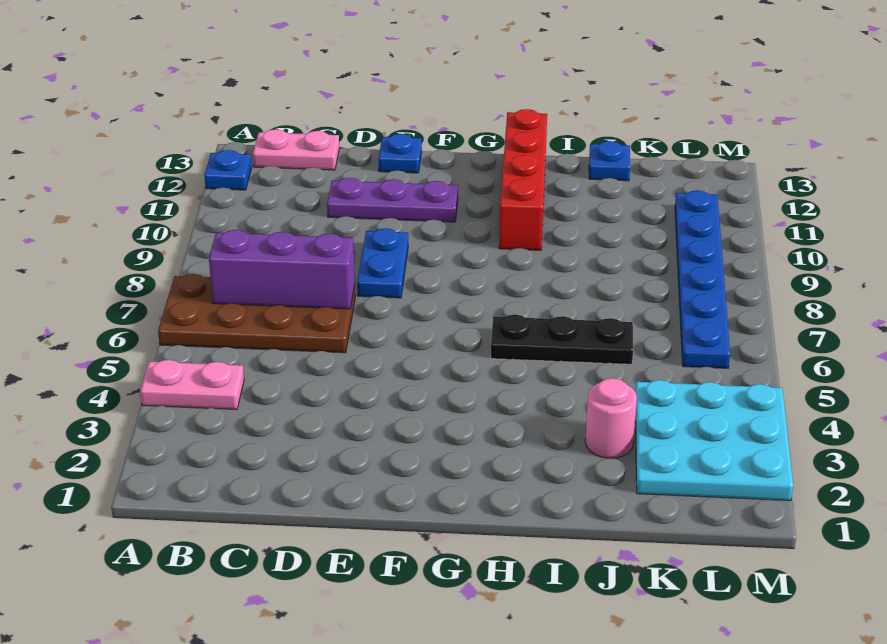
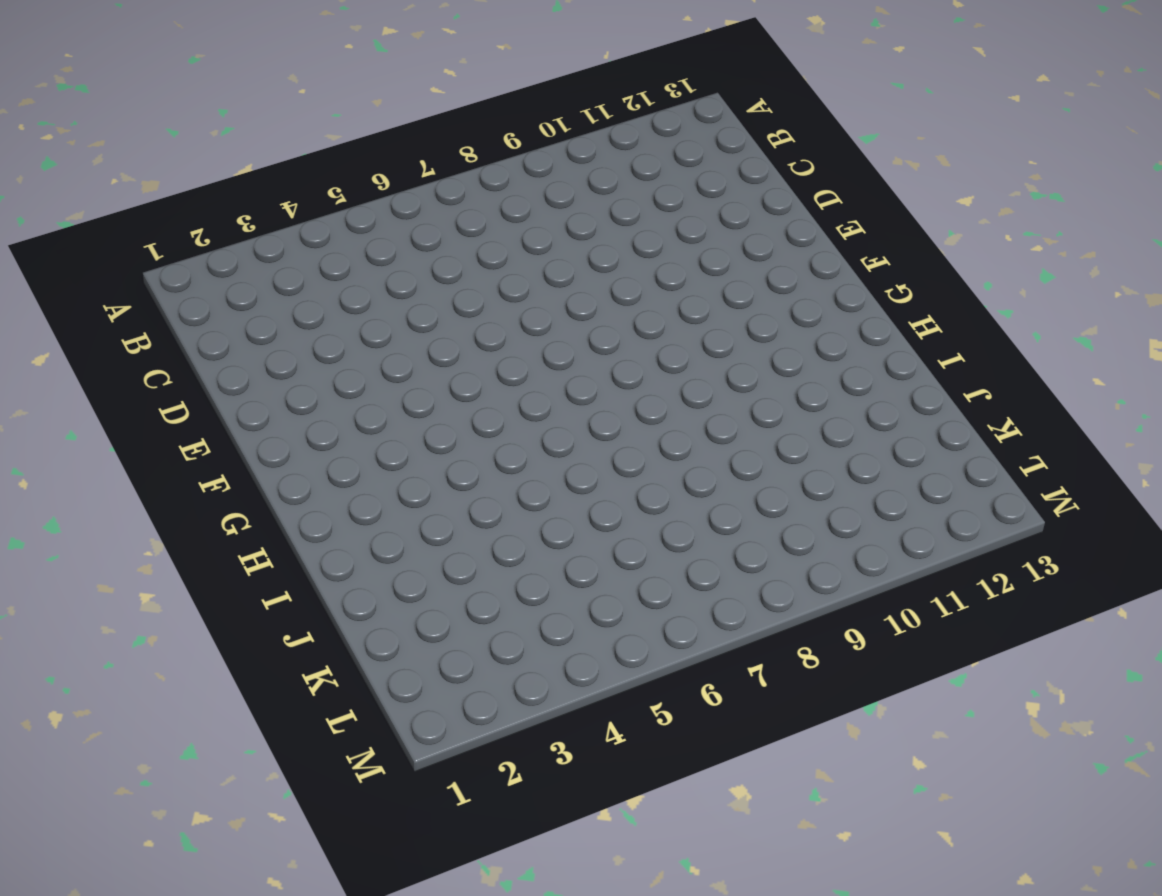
none -> pink plate A4:B4 level 1
none -> brown plate A6:D7 level 1
none -> blue plate A12 level 1

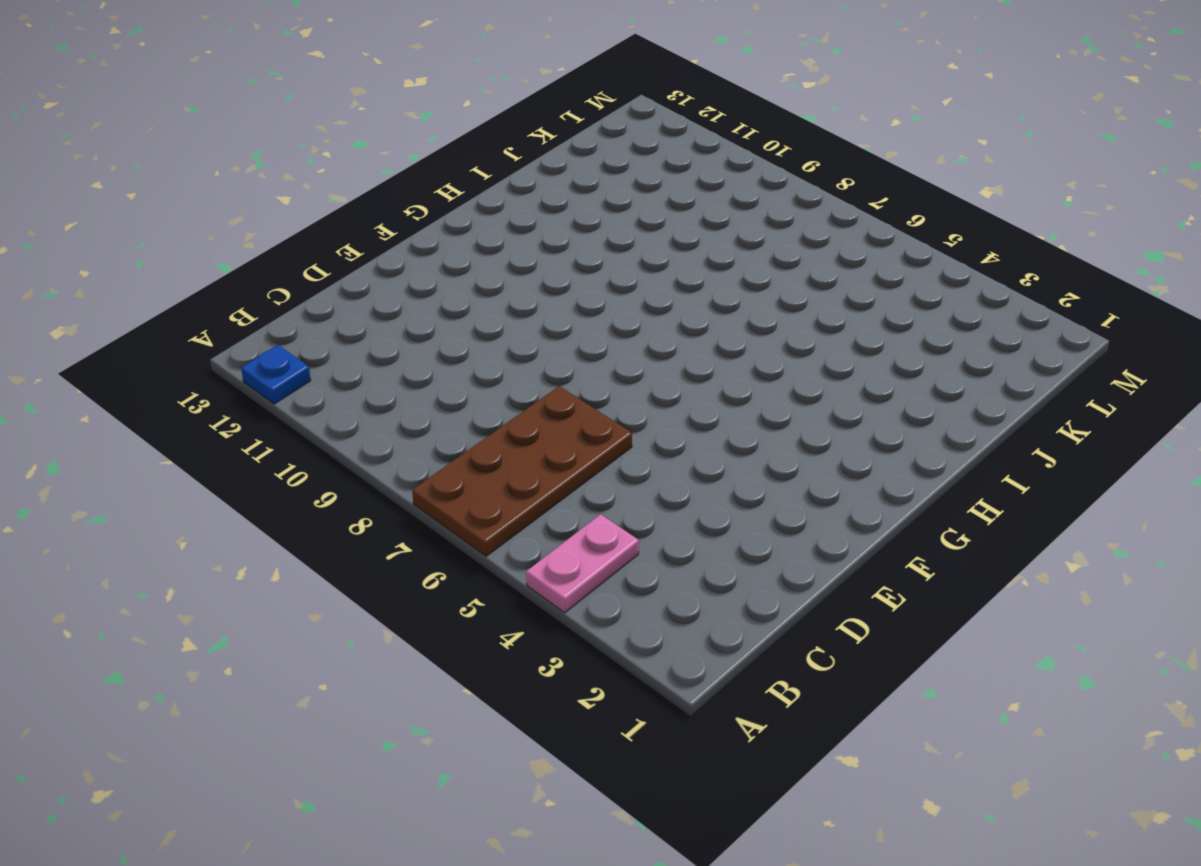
none -> pink plate B13:C13 level 1
none -> purple plate D11:F11 level 1
none -> blue plate E8:E9 level 1

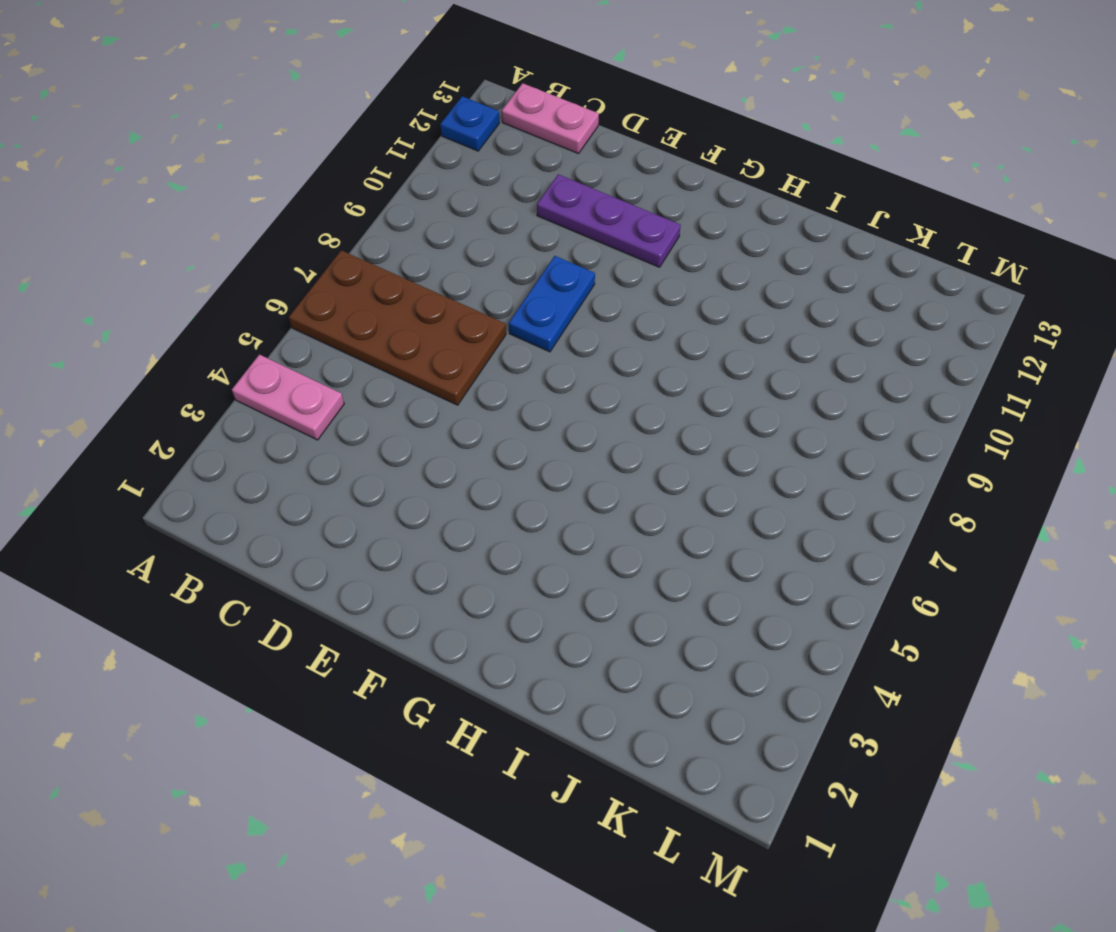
none -> blue plate E13 level 1
none -> black plate H6:J6 level 1
none -> red brick H10:H13 level 1

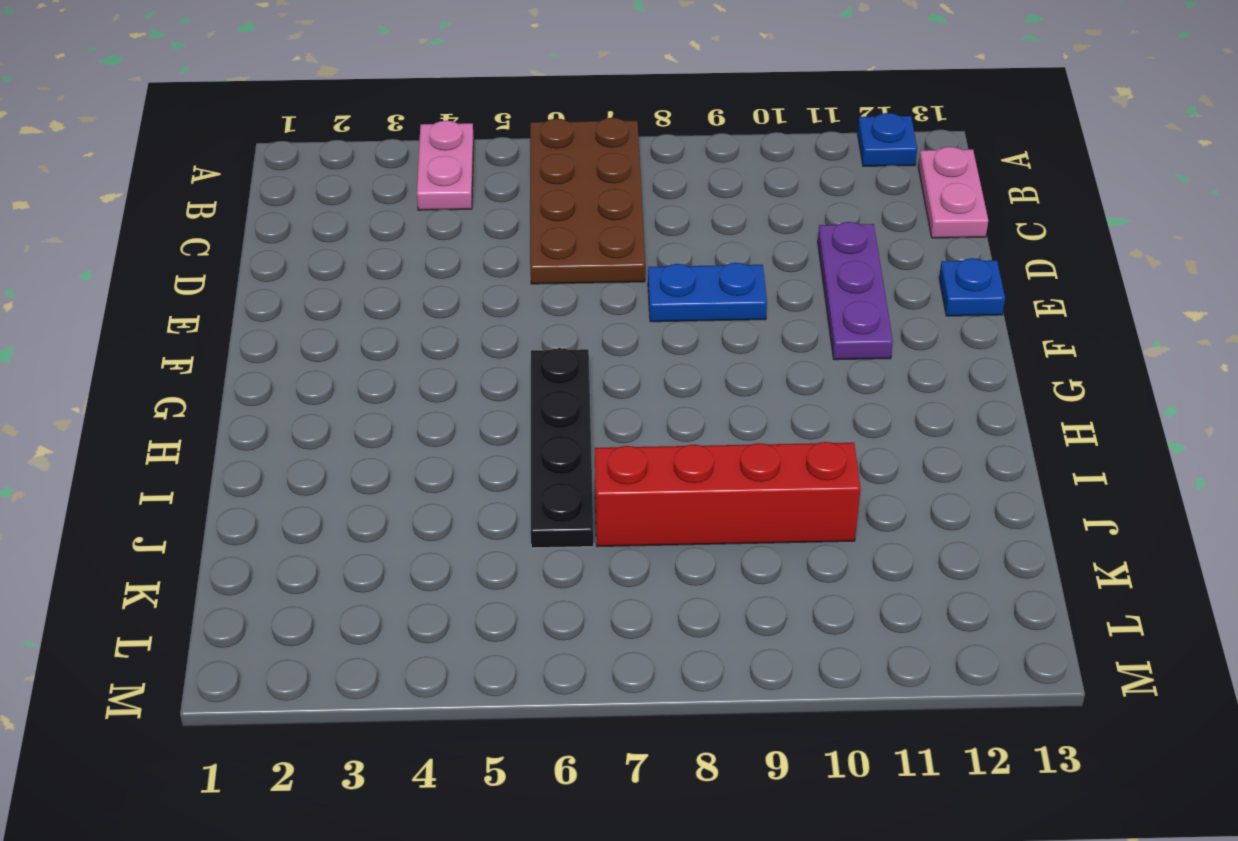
black plate G6:J6 level 1 -> black plate H6:J6 level 1
red brick J7:J10 level 1 -> red brick H10:H13 level 1
none -> pink round brick J3 level 1
none -> blue plate J13 level 1
none -> cyan plate K2:M4 level 1

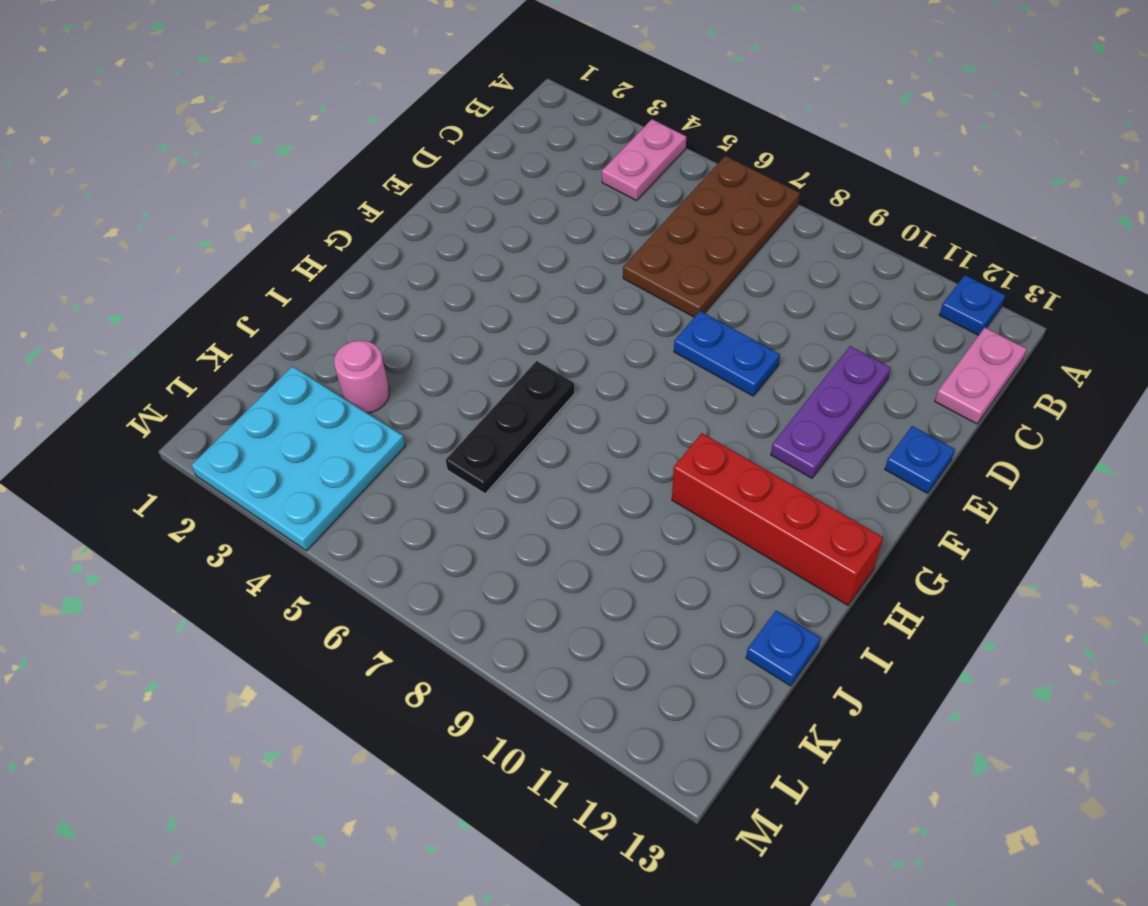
none -> blue plate L6:L11 level 1
none -> purple brick B7:D7 level 2

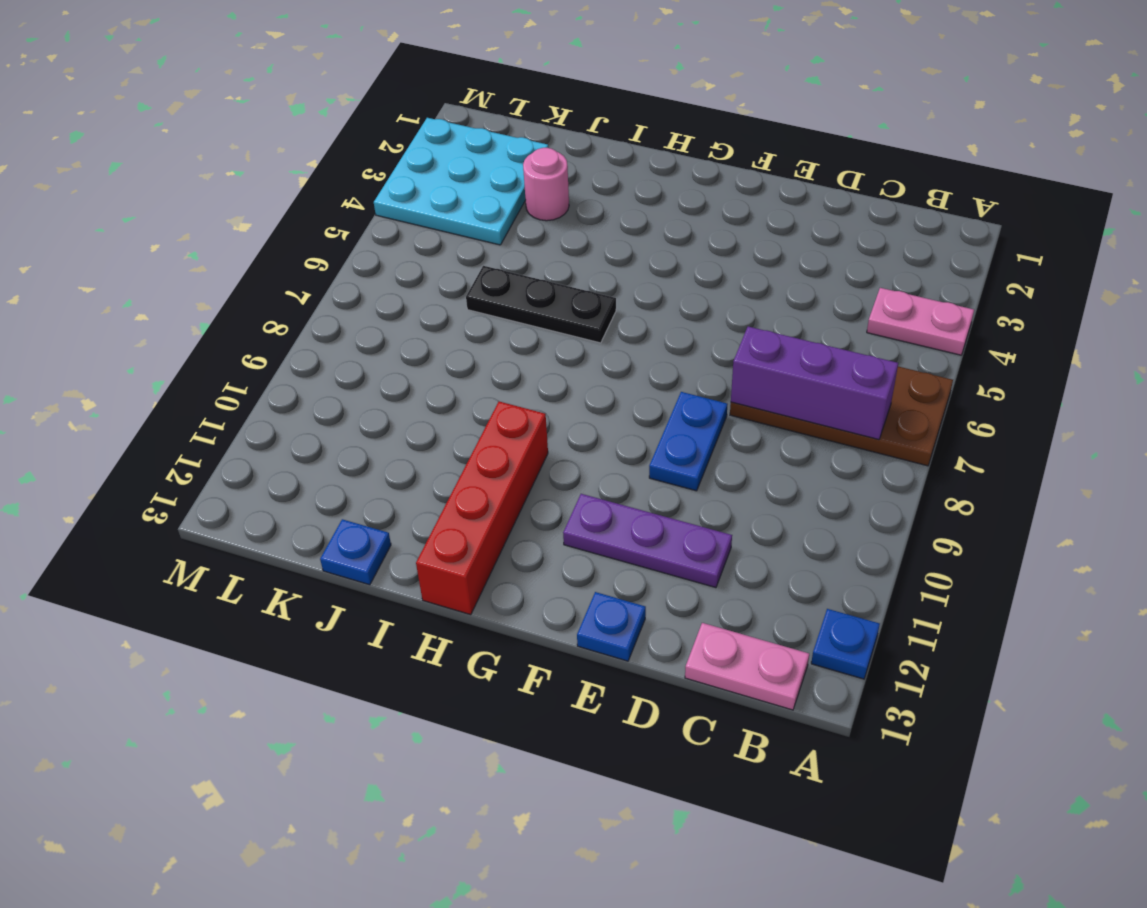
none -> blue plate L6:L11 level 1

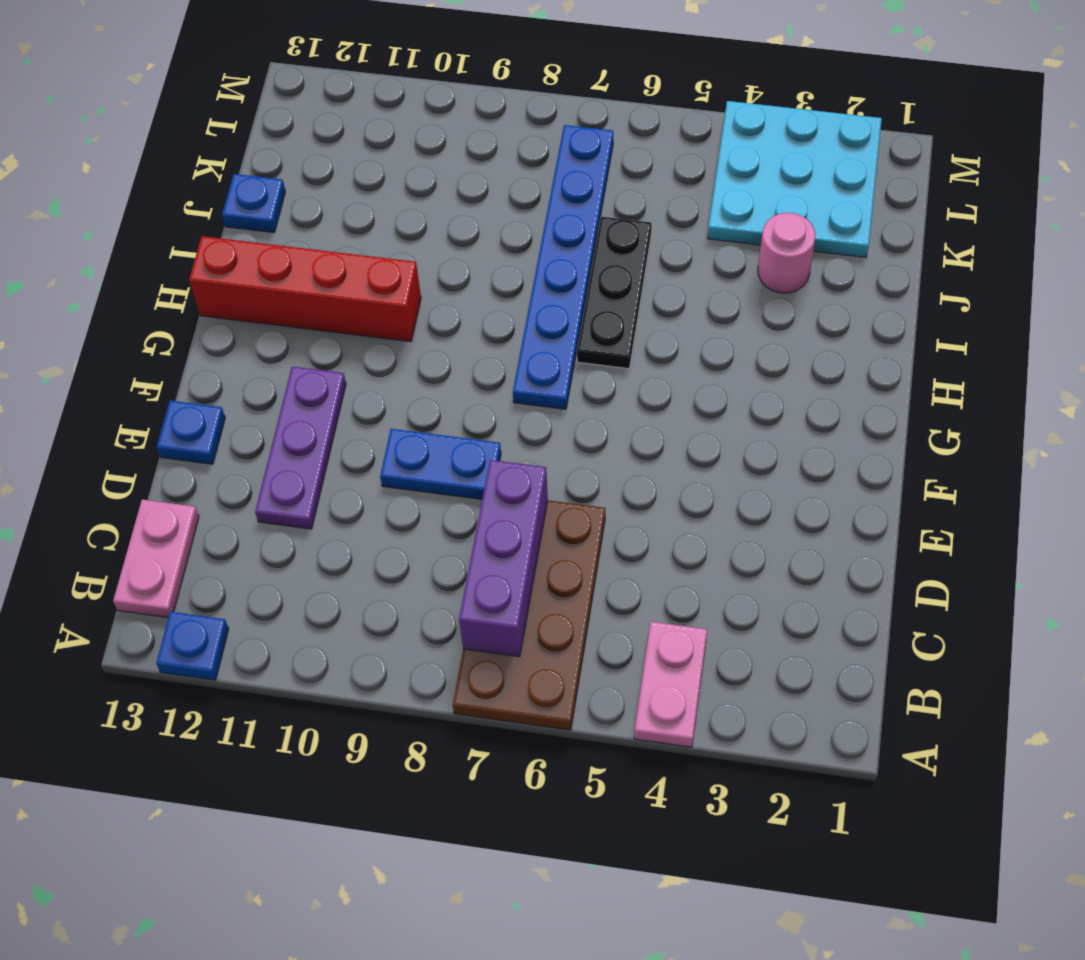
blue plate G7:L7 level 1 -> blue plate L6:L11 level 1

